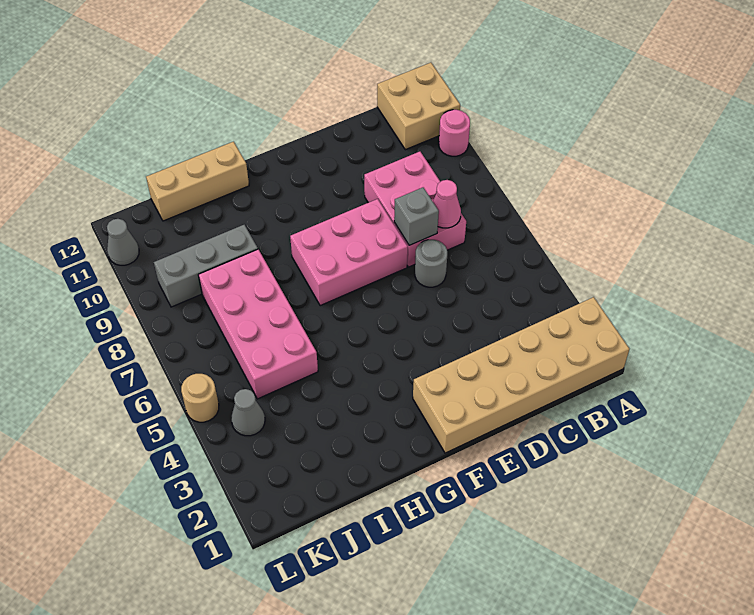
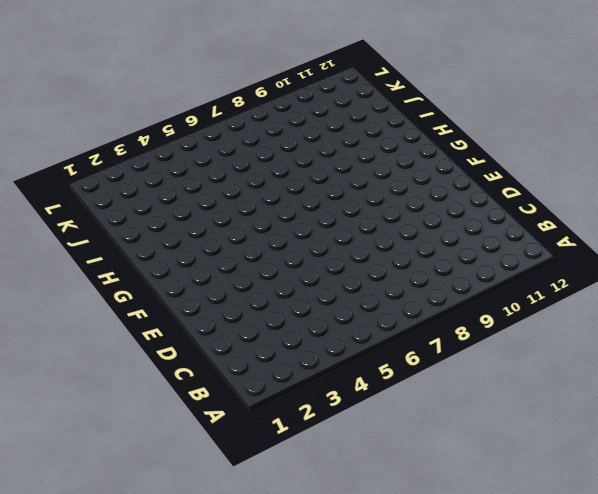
none -> tan brick A1:F2 level 1
none -> pink round brick A10 level 1
none -> tan brick A11:B12 level 1

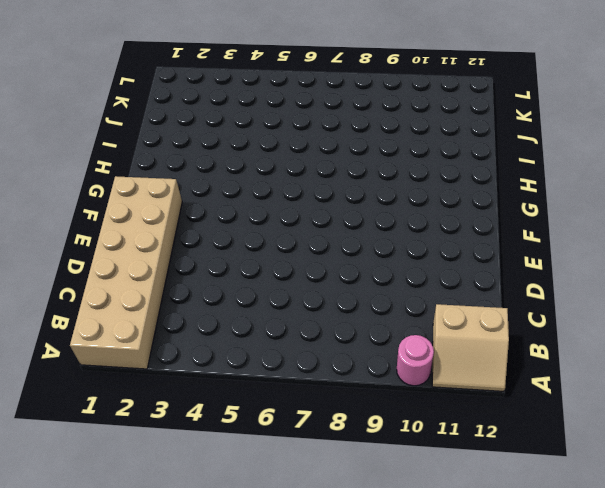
tan slope A11:B12 level 1 top B -> tan brick A11:B12 level 1
none -> pink brick C7:D9 level 1
none -> grey round brick D6 level 1
none -> pink brick E7:G8 level 1

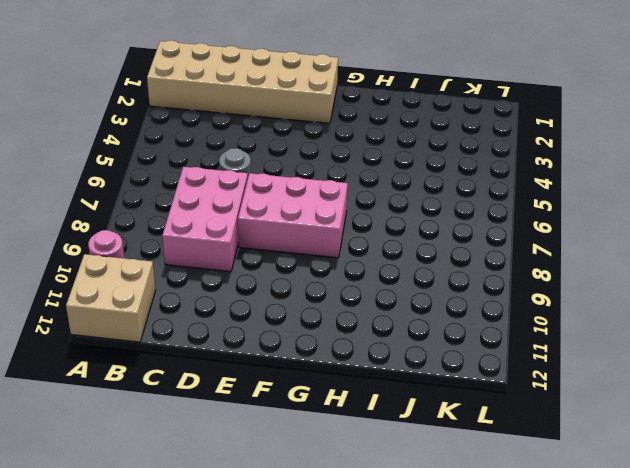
none -> tan brick H12:J12 level 1
none -> pink brick I5:J8 level 1
none -> grey brick I9:K9 level 1

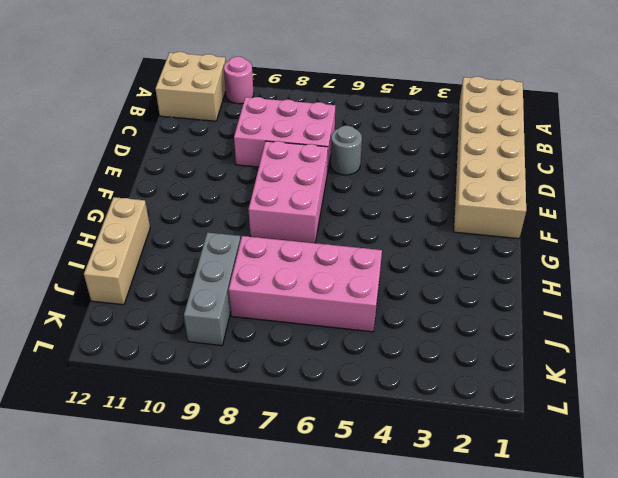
none -> grey cone K4 level 1
none -> tan round brick L5 level 1
none -> grey cone L11 level 1

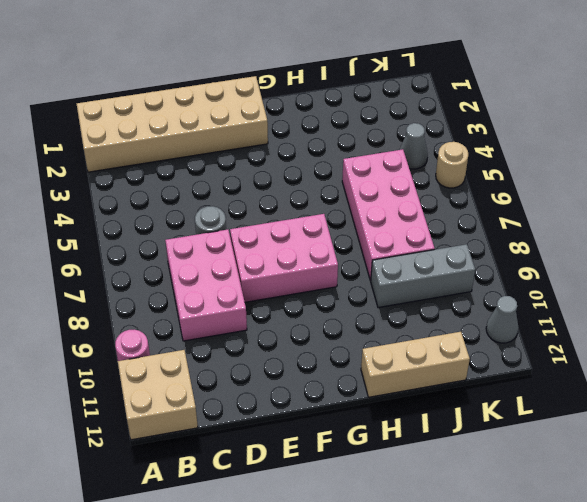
none -> pink cone C7 level 2
none -> grey brick D7 level 2

